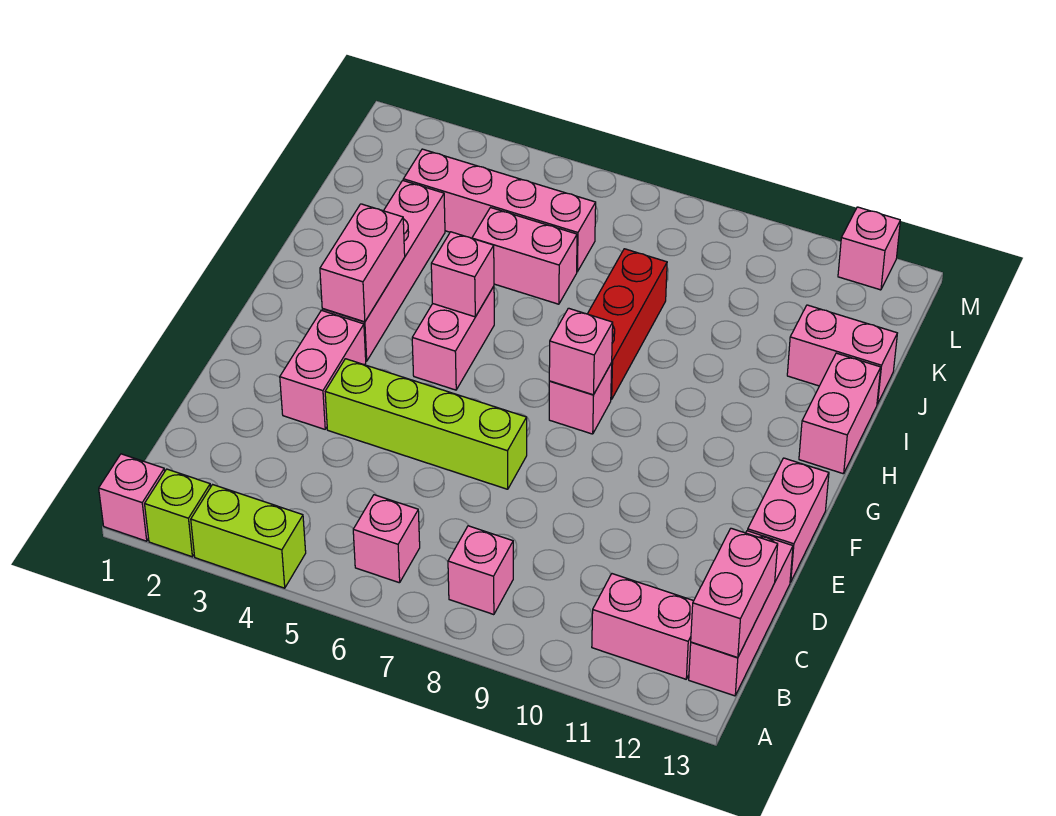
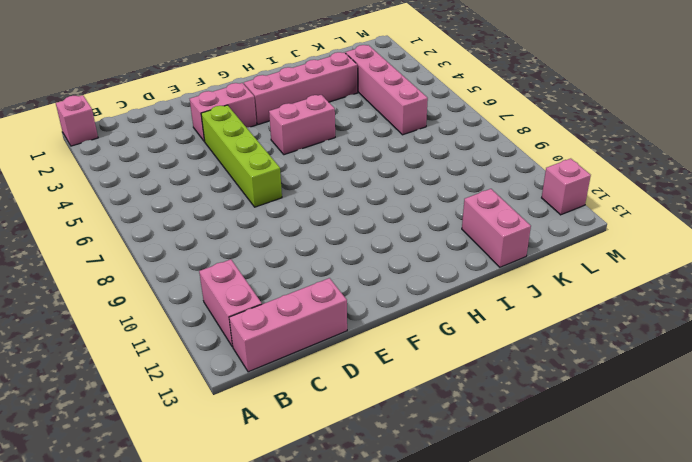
none -> lime brick A2 level 1
none -> lime brick A3:A4 level 1
none -> pink brick B6 level 1

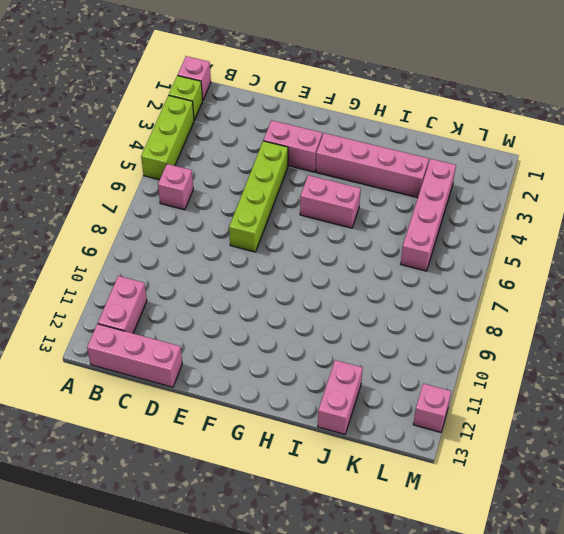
lime brick A3:A5 level 1 -> lime brick A3:A4 level 1
none -> pink brick B8 level 1
none -> pink brick E13:F13 level 1
none -> pink brick G8 level 1

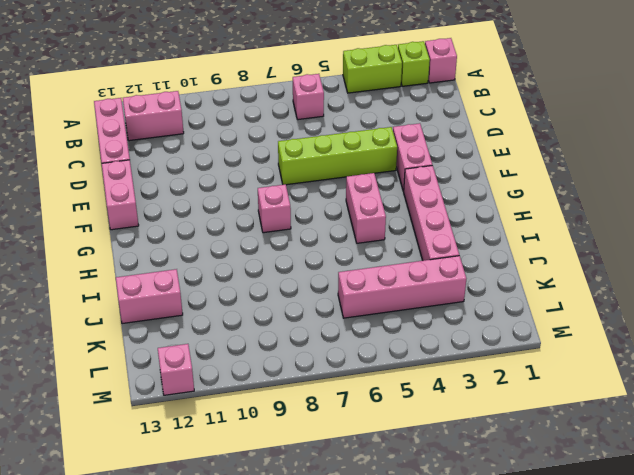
none -> pink brick B8 level 1
none -> red brick H8:J8 level 1
none -> pink brick H13:I13 level 1

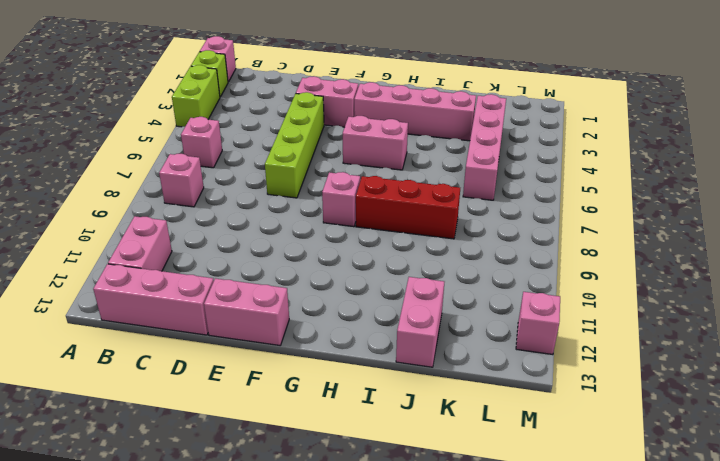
none -> pink brick H13:I13 level 1
none -> pink brick J5:J6 level 1
none -> pink brick B13:C13 level 2

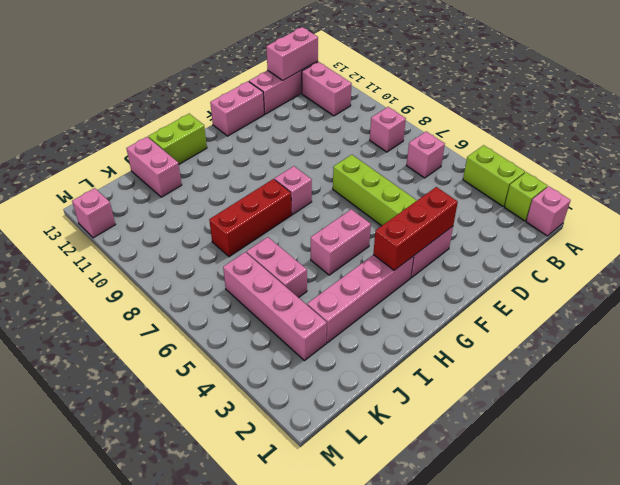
red brick E3:G3 level 2 -> pink brick G3:H3 level 2
lime brick H13:I13 level 1 -> pink brick H13:I13 level 1
none -> pink brick G8 level 2
none -> pink brick H5 level 2

